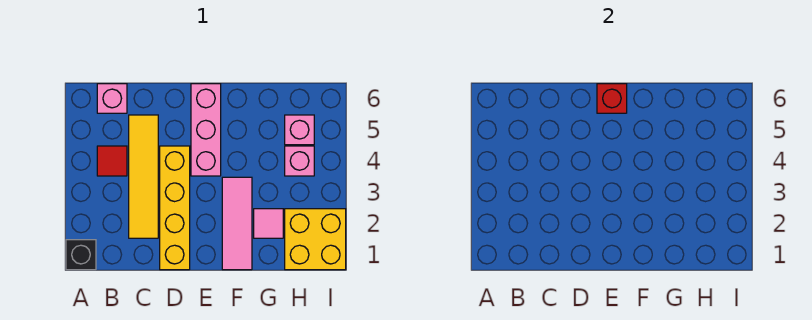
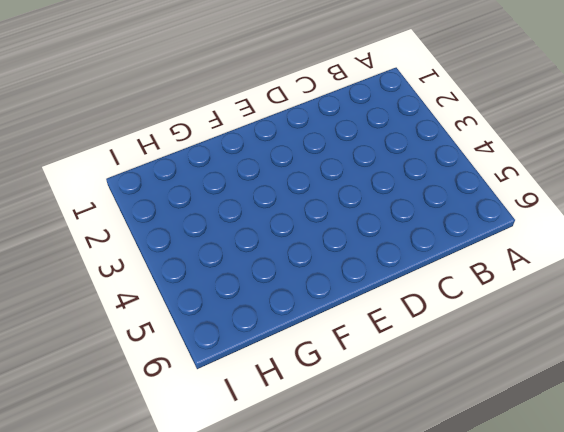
none -> black brick A1 level 1
none -> red tile B4 level 1
none -> pink brick B6 level 1

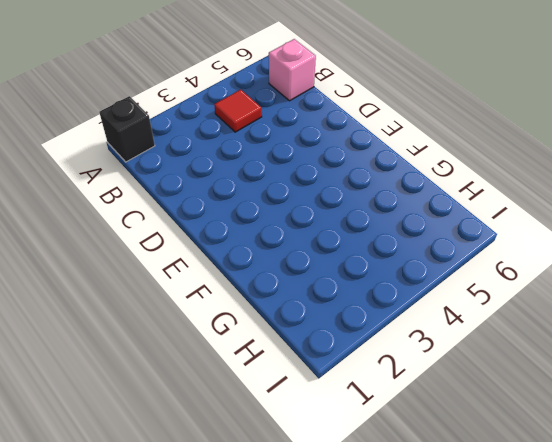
none -> yellow tile C2:C5 level 1
none -> yellow brick D1:D4 level 1
none -> pink brick E4:E6 level 1

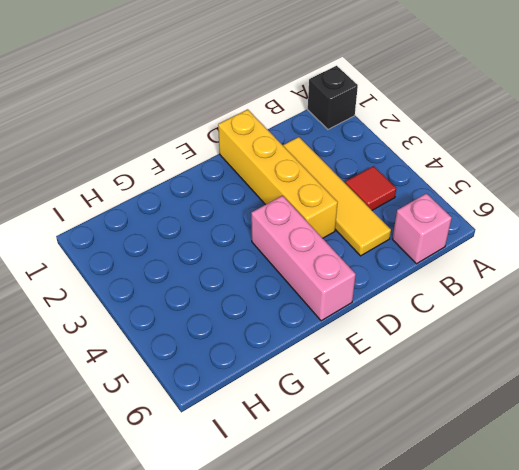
none -> pink tile F1:F3 level 1
none -> pink tile G2 level 1
none -> yellow brick H1:I2 level 1

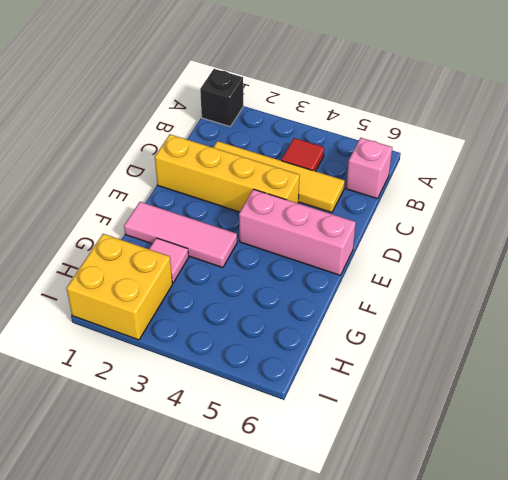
none -> pink brick H4 level 1
none -> pink brick H5 level 1
none -> red brick E6 level 2

